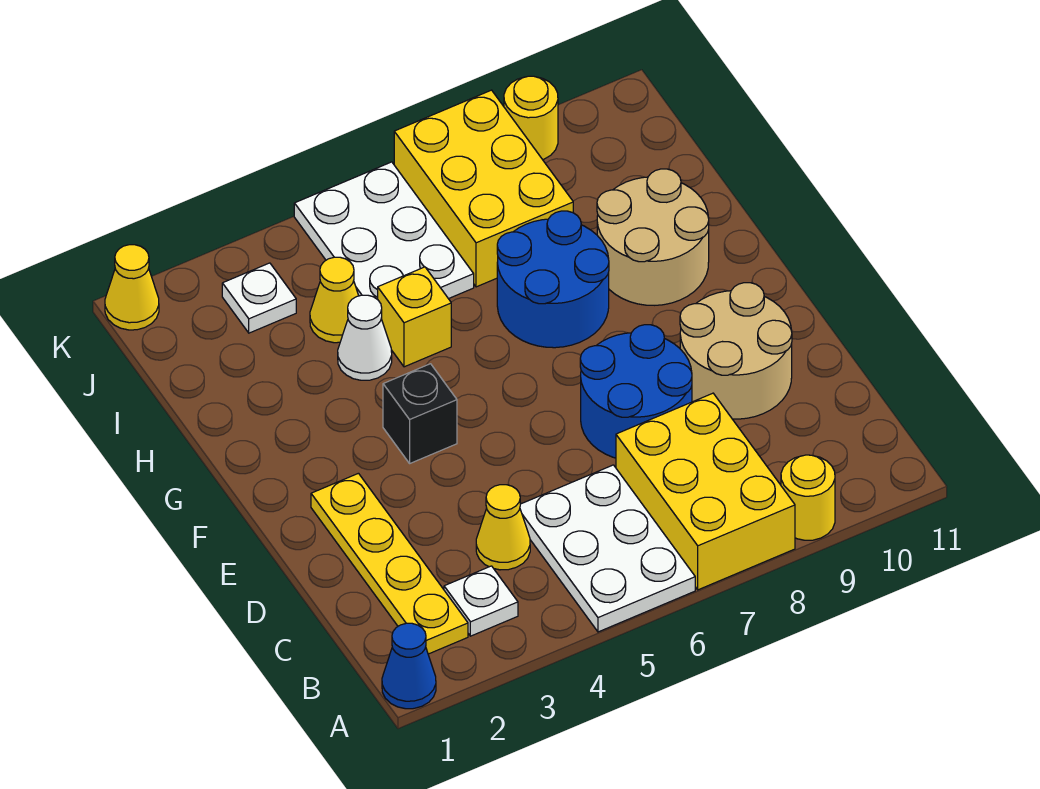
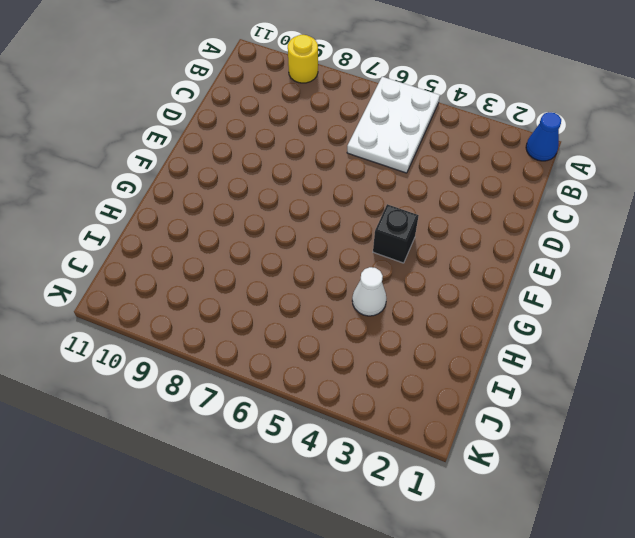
none -> yellow brick A7:C8 level 1
none -> yellow plate B2:E2 level 1
none -> white plate B3 level 1

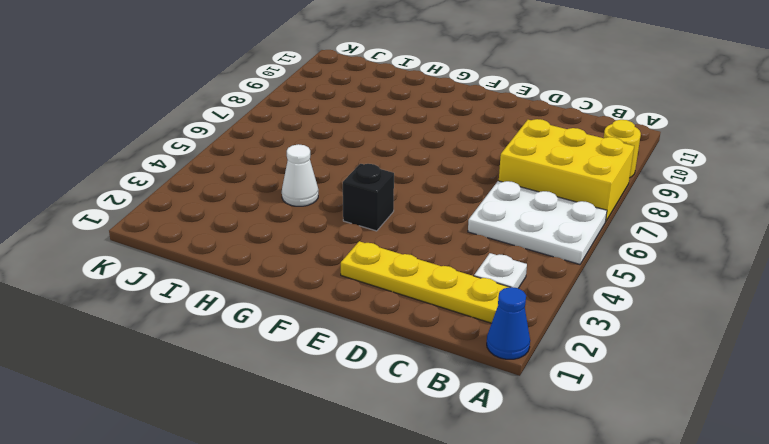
none -> yellow cone C4 level 1
none -> blue round brick D7:E8 level 1
none -> tan round brick D9:E10 level 1

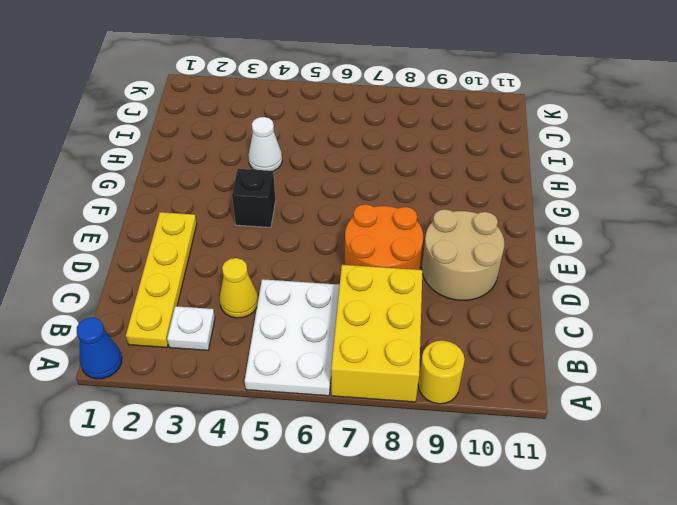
orange round brick D7:E8 level 1 -> blue round brick D7:E8 level 1
none -> blue round brick G7:H8 level 1
none -> tan round brick G9:H10 level 1
none -> yellow brick H5 level 1

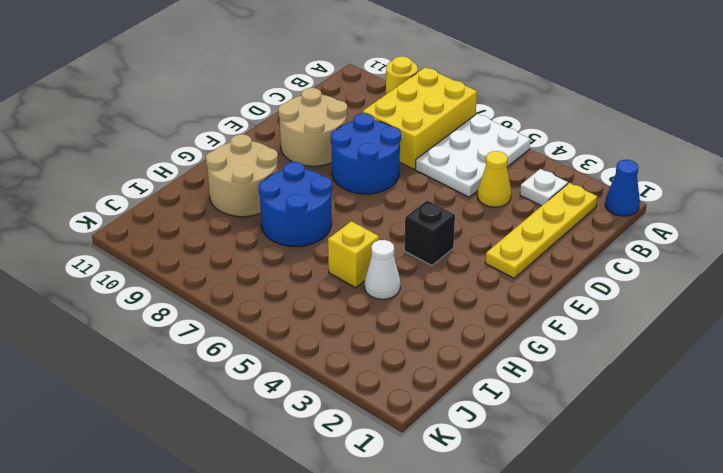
none -> yellow cone I4 level 1
none -> white plate I5:K6 level 1
none -> yellow brick I7:K8 level 1

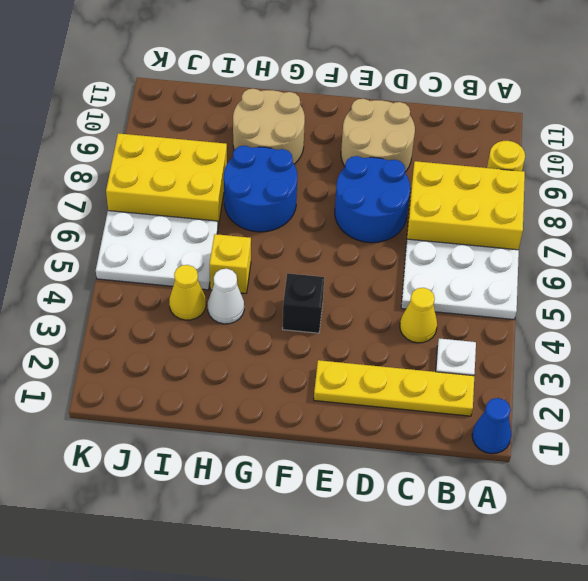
none -> white plate J3 level 1
none -> yellow cone K1 level 1
none -> yellow round brick K9 level 1

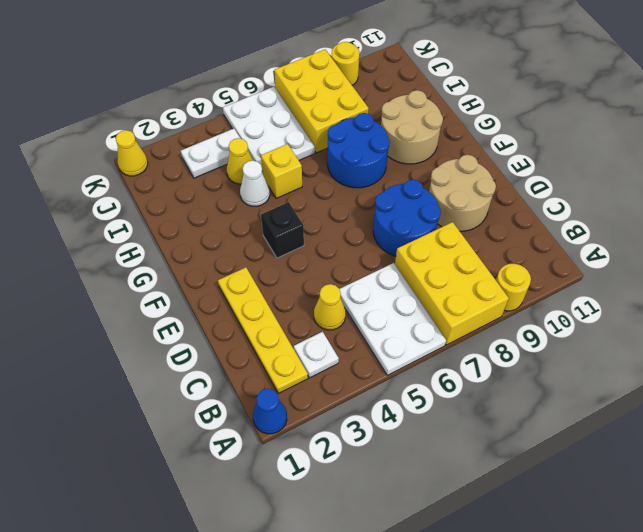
white plate J3:J4 level 1 -> white plate J3 level 1

